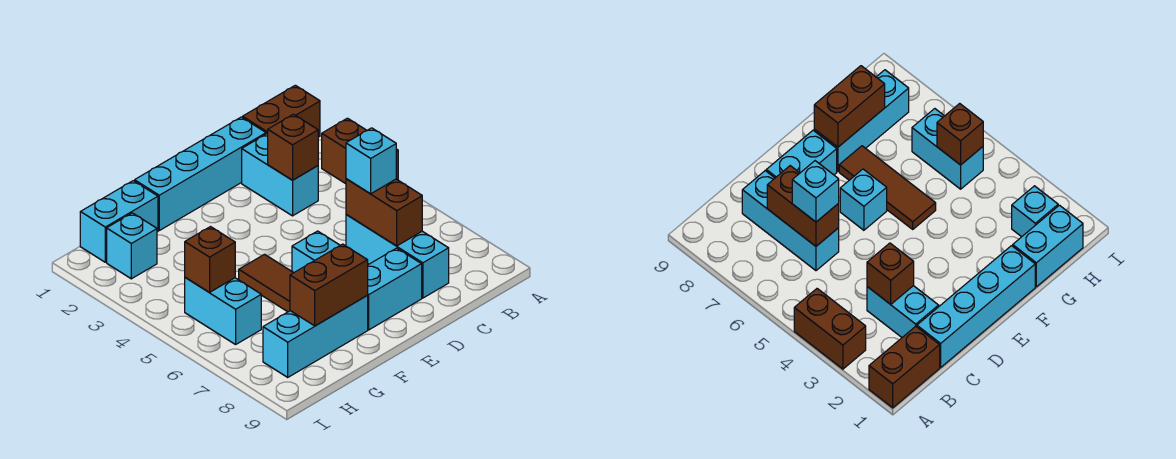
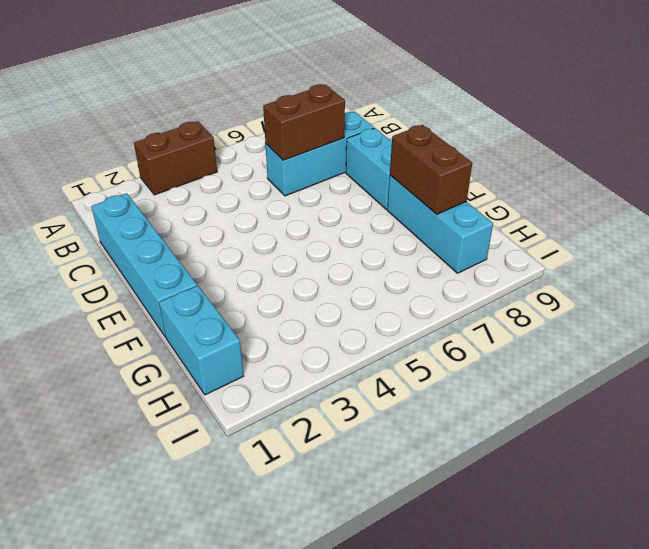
none -> brown brick A1:B1 level 1
none -> cyan brick C2:C3 level 1
none -> cyan brick E6 level 1

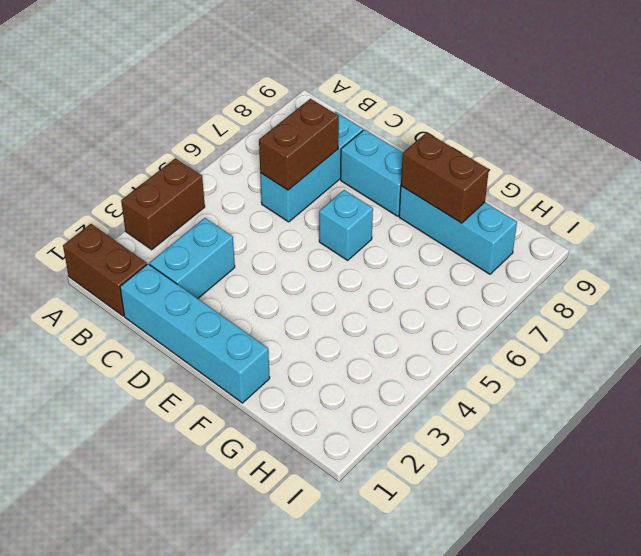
none -> brown tile F5:F7 level 1
none -> cyan brick G1:H1 level 1
none -> cyan brick H2 level 1

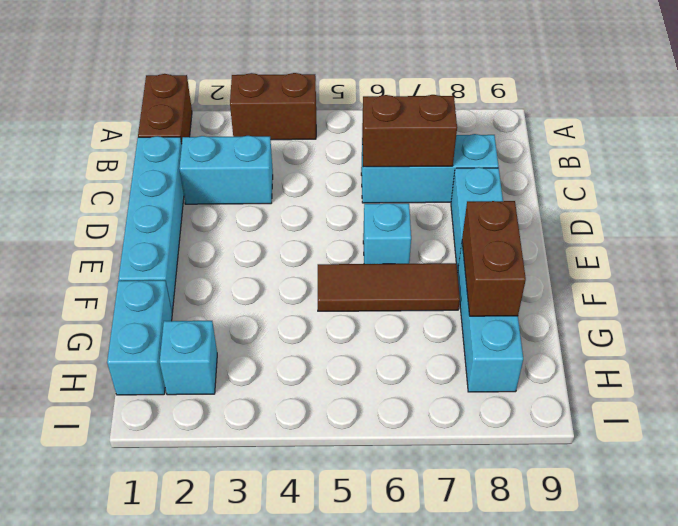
none -> cyan brick H5:H6 level 1
none -> brown brick C3 level 2
none -> brown brick H5 level 2

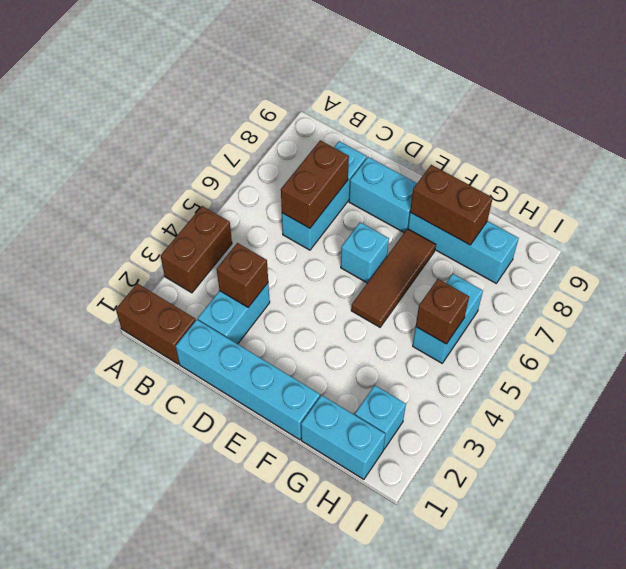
none -> cyan brick C6 level 3

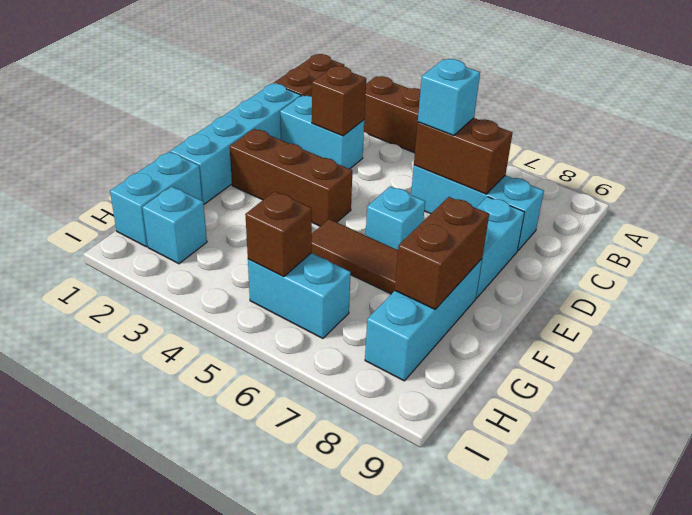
brown brick E2:E4 level 1 -> none

